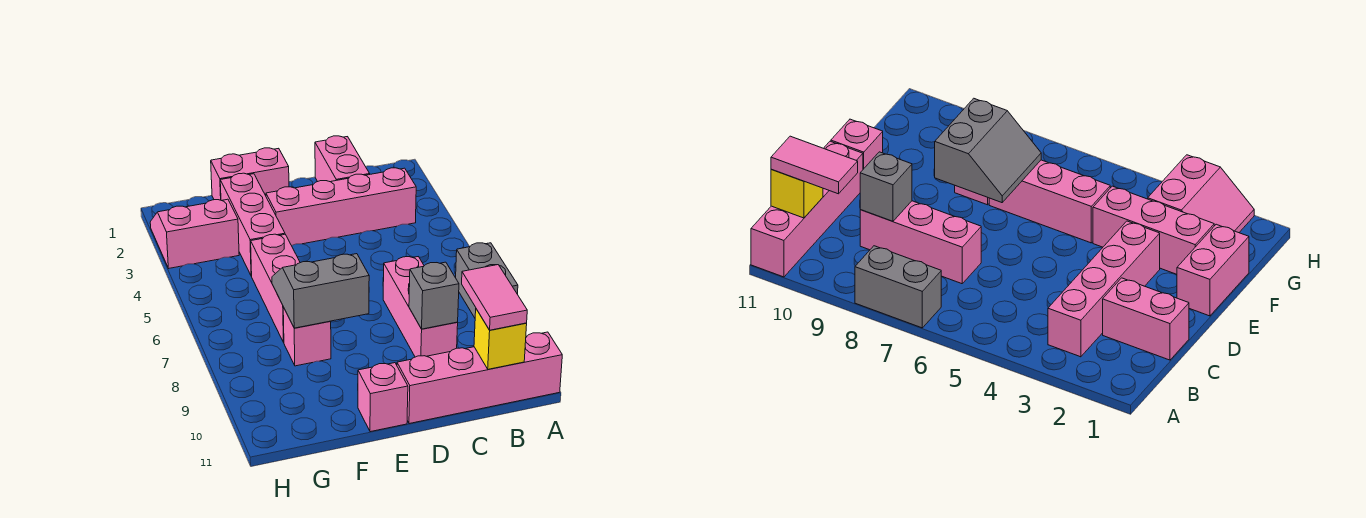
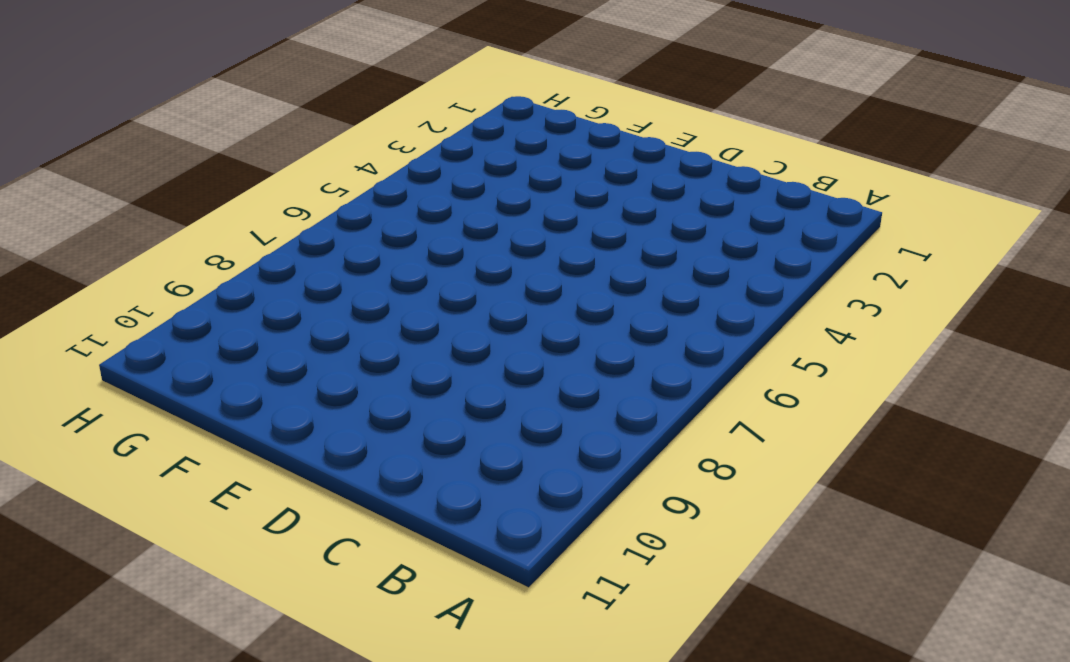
none -> grey brick A7:A8 level 1
none -> pink brick A11:D11 level 1
none -> pink brick B3:E3 level 1

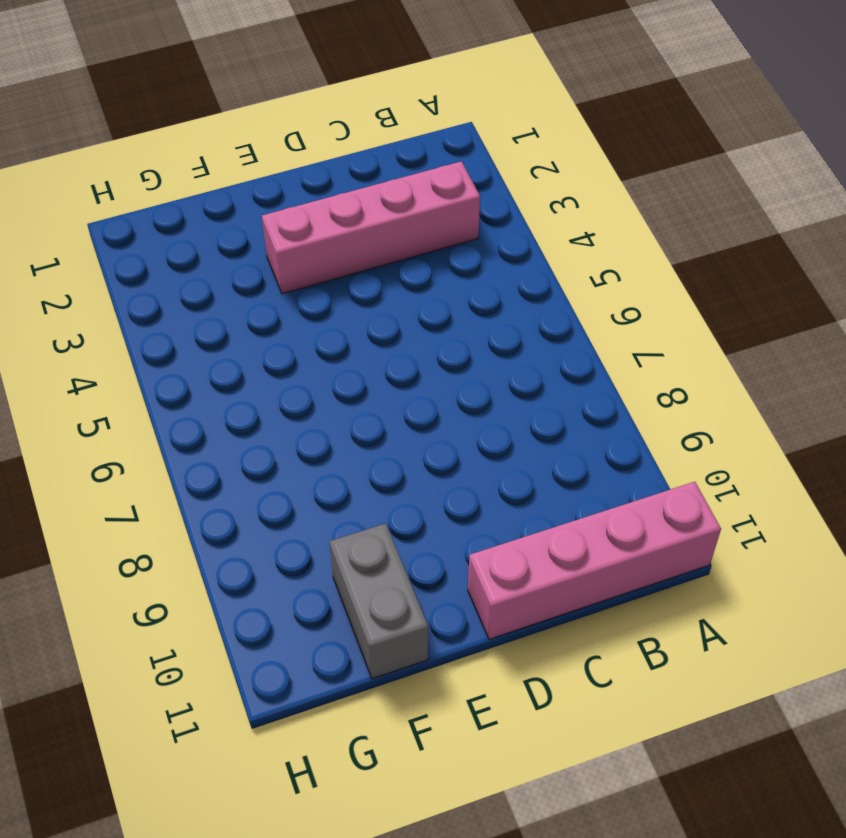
grey brick F10:F11 level 1 -> grey brick A7:A8 level 1
none -> pink brick C1:C2 level 1
none -> pink brick C7:C9 level 1
none -> pink brick E1:F1 level 1

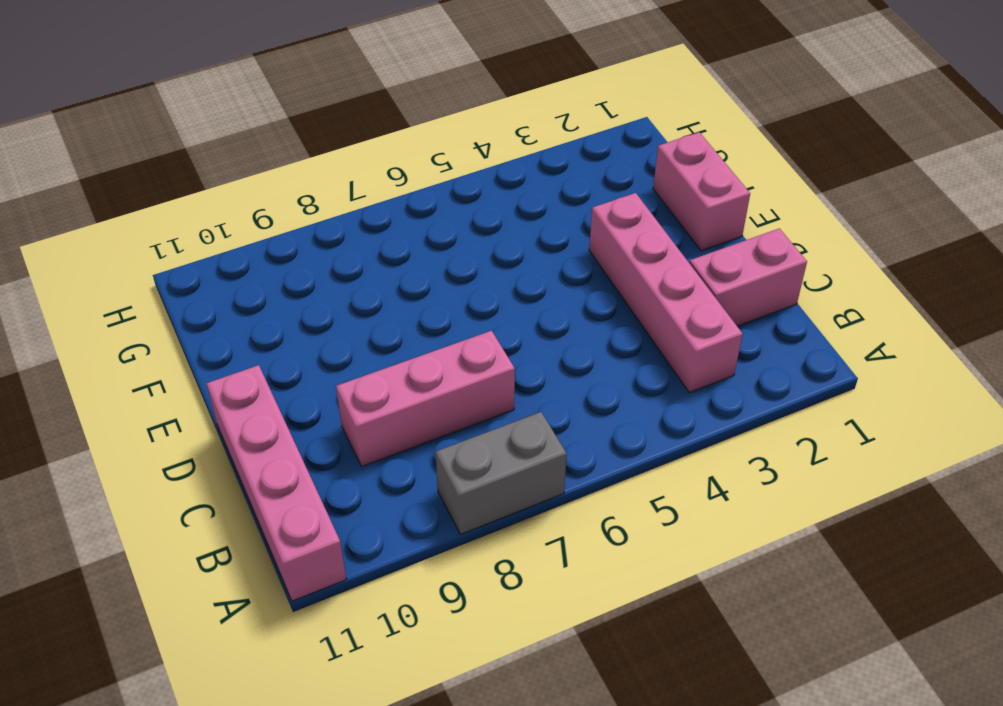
none -> pink brick E11 level 1
none -> pink brick F2:F4 level 1
none -> pink brick F5:F7 level 1

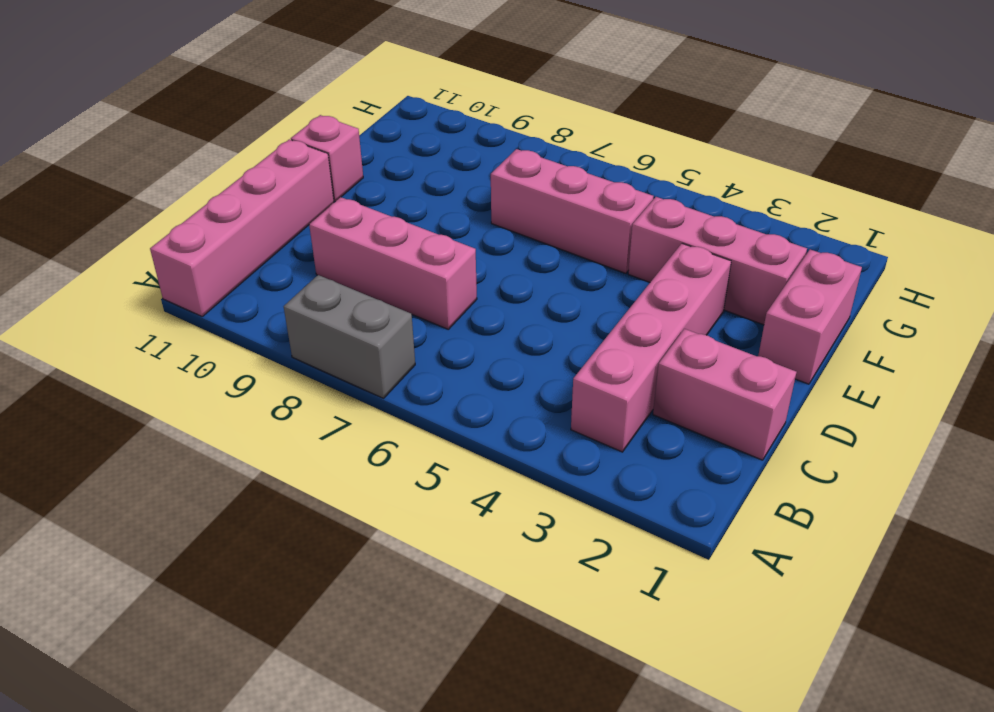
none -> pink brick F8 level 1
none -> pink slope G2:H3 level 1 top 3
none -> yellow brick B11 level 2

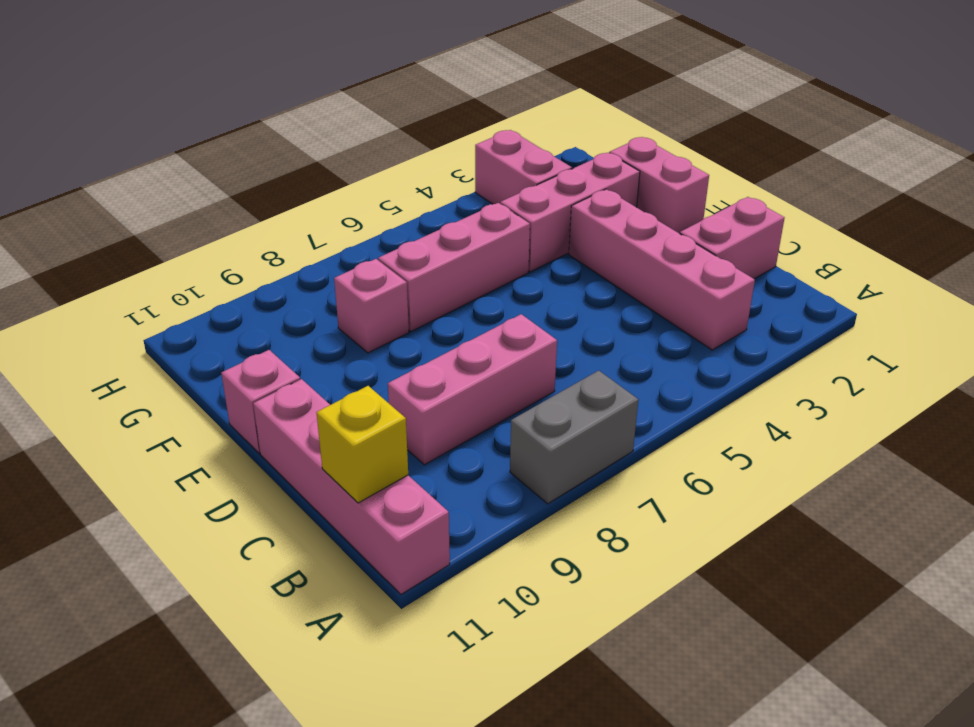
none -> grey brick C9 level 2
none -> grey slope E7:F8 level 2 top 8
none -> pink tile B10:B11 level 3

